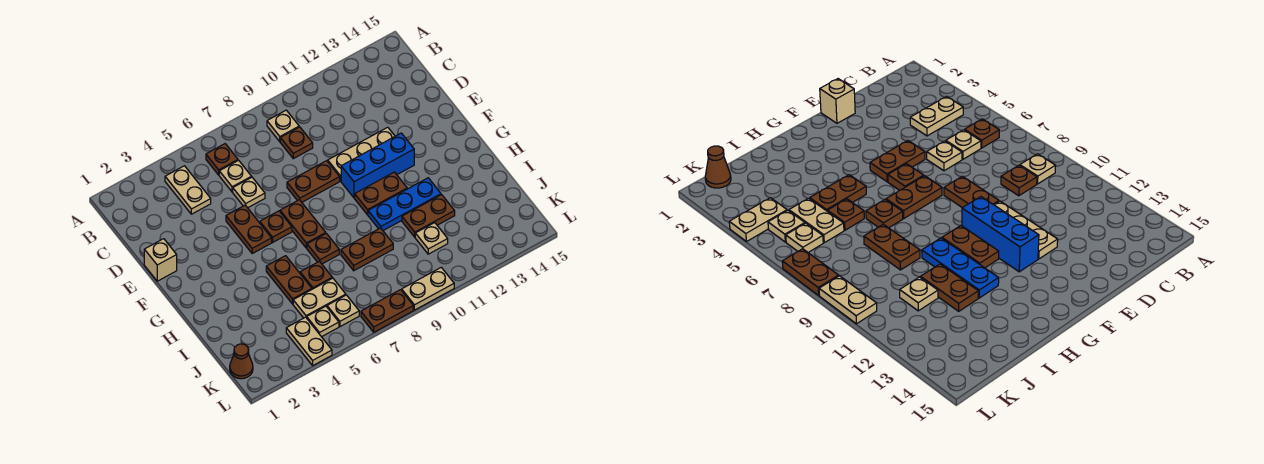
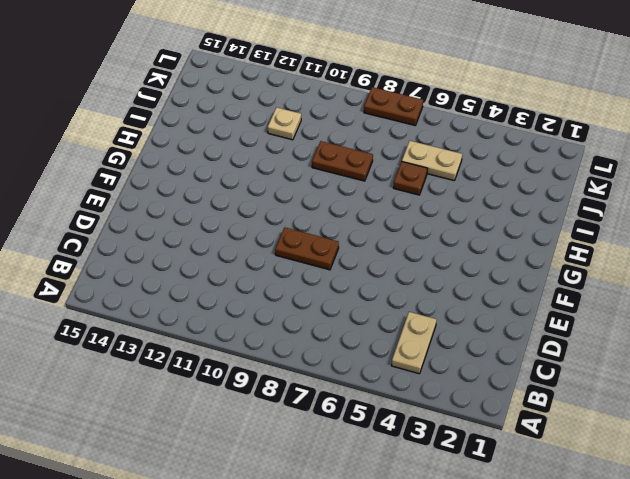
none -> brown plate B6 level 1
none -> tan plate B9 level 1
none -> tan plate C6 level 1

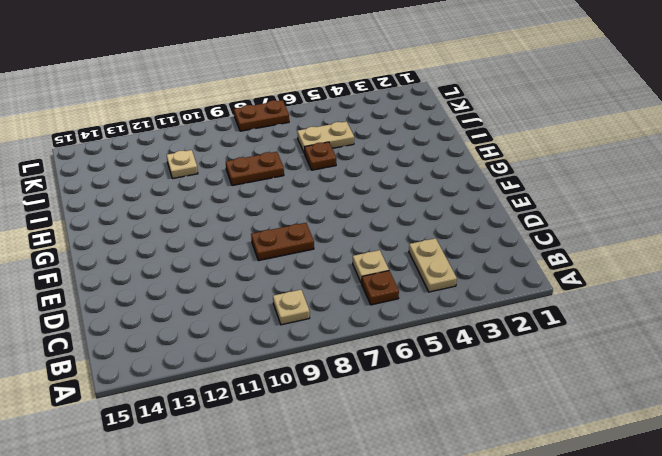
none -> brown plate C9 level 1
none -> tan plate D6 level 1
none -> tan brick E1 level 1

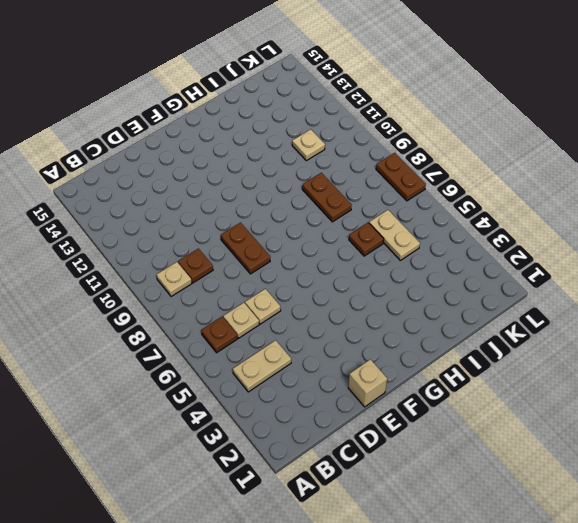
none -> brown plate E5:F5 level 1
none -> tan plate E10:E12 level 1
none -> brown plate F6 level 1

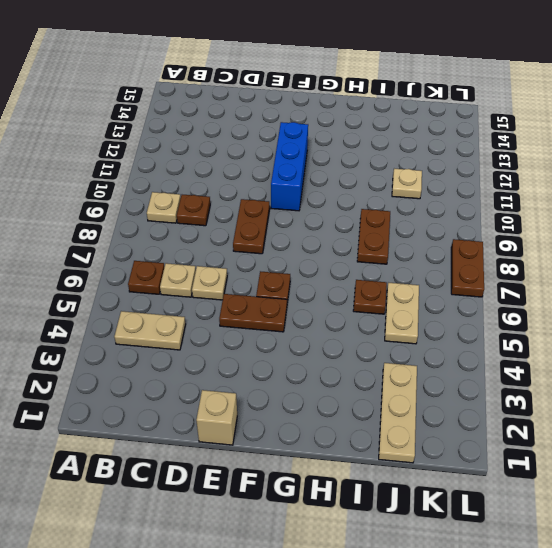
tan plate J1:J3 level 1 -> tan plate E10:E12 level 1
none -> brown plate F7:G7 level 1
none -> brown plate G10:G11 level 1
none -> brown plate H5:I5 level 1

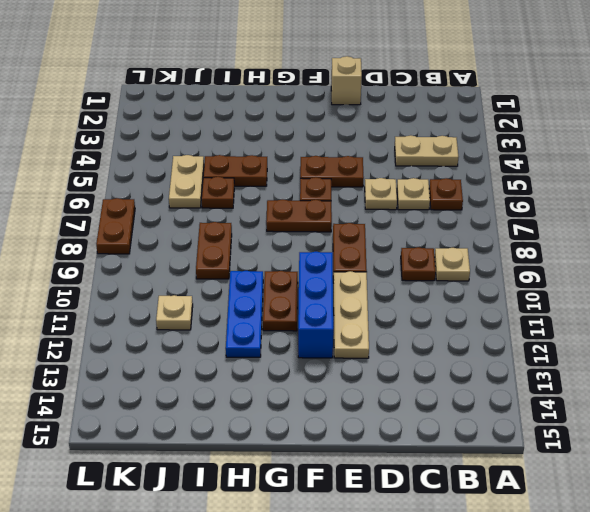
none -> brown plate H7 level 1
none -> brown plate I11:I12 level 1
none -> brown cone K1 level 1

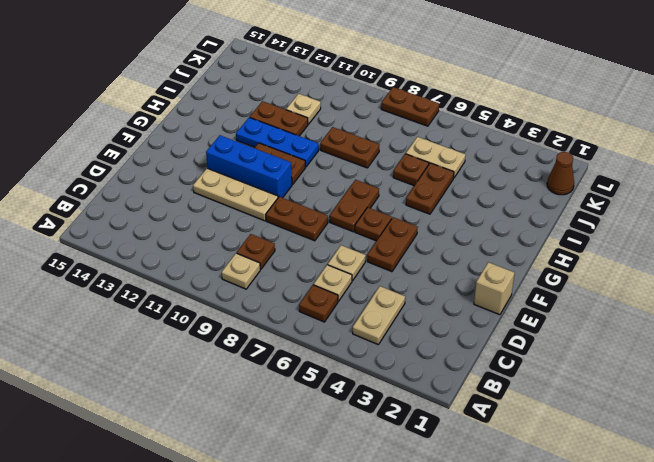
none -> brown plate H7 level 1
none -> tan plate K4:L4 level 1
none -> tan plate K5 level 1

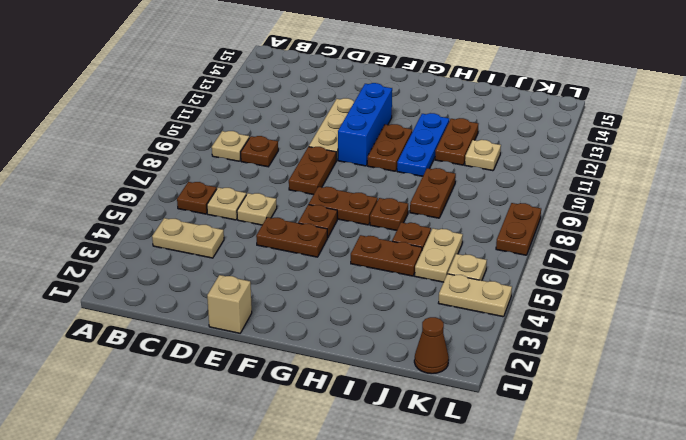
none -> tan plate K6 level 1
none -> tan plate L9:L10 level 1

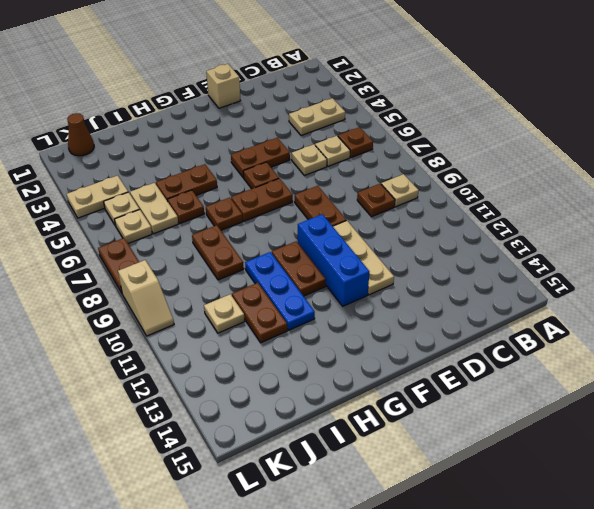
tan slope L9:L10 level 1 top 9 -> tan plate L9:L10 level 1

